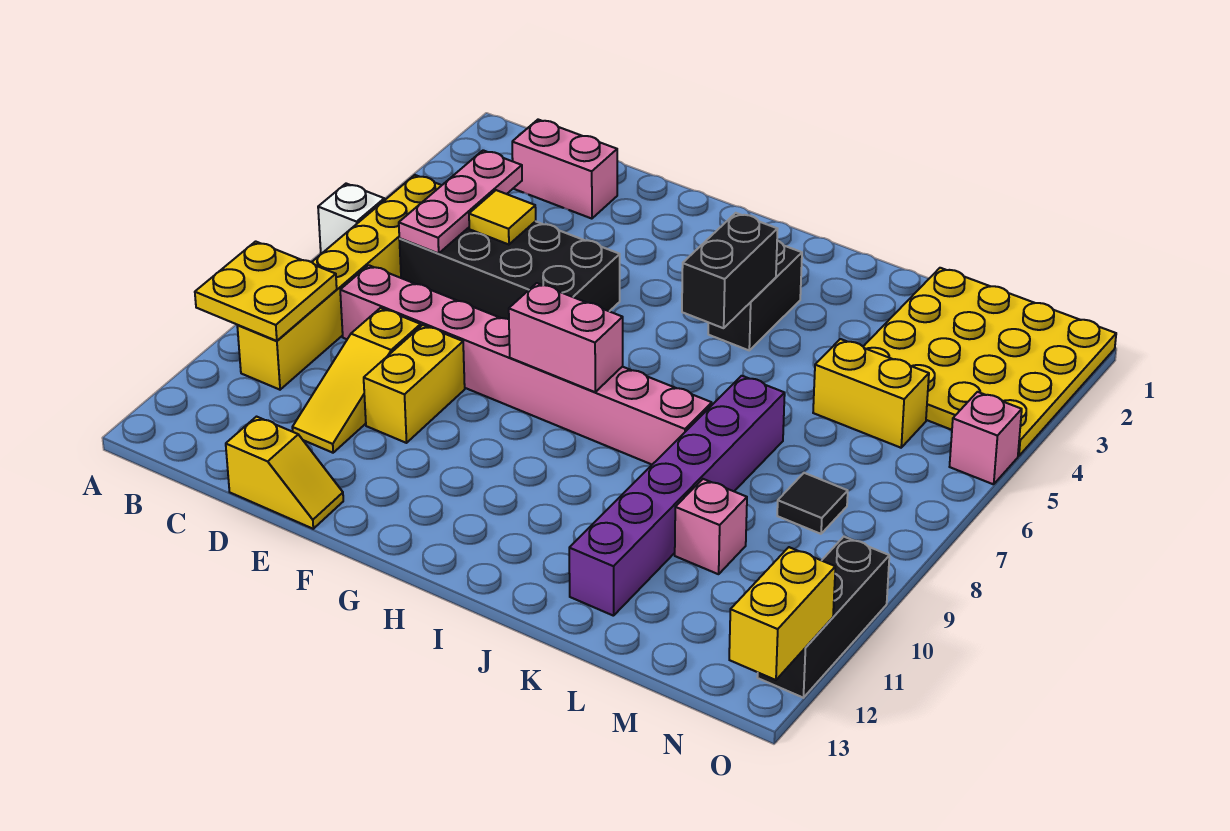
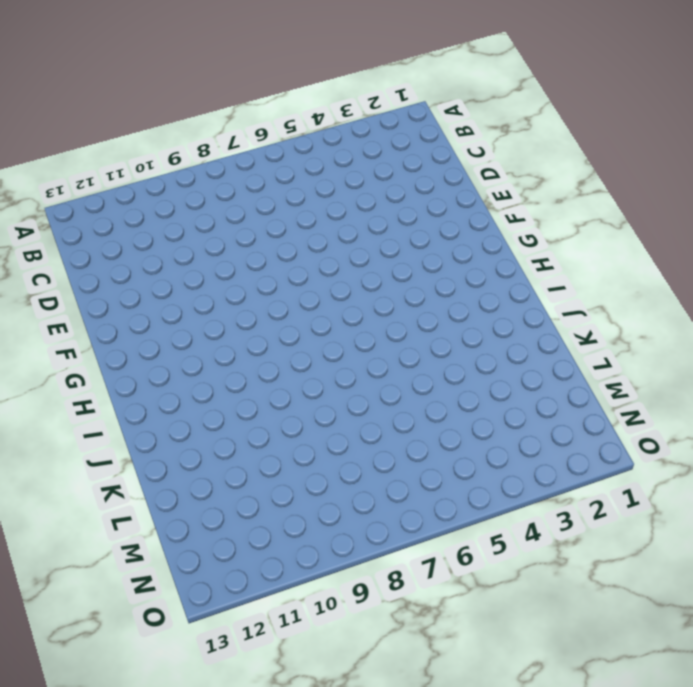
none -> white brick A6 level 1
none -> yellow brick B5:B10 level 1
none -> pink brick C2:D2 level 1

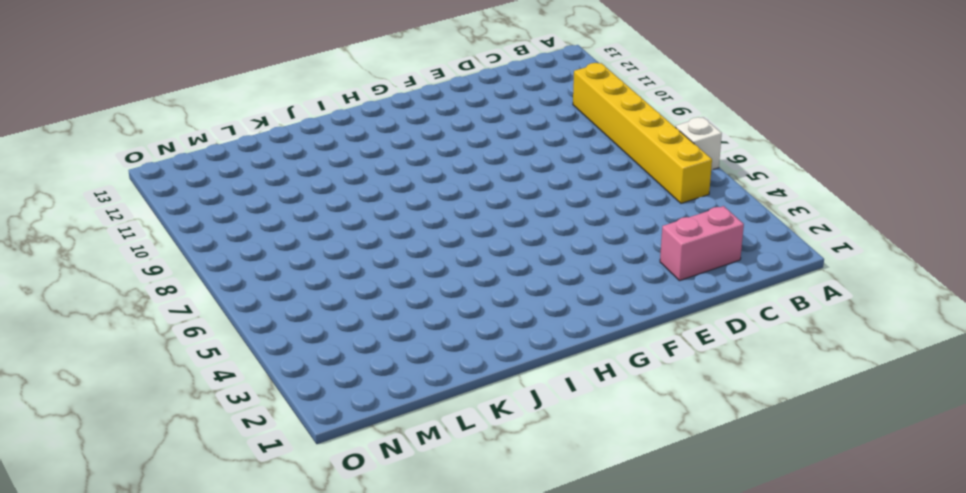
none -> black brick C5:F6 level 1
none -> pink brick C8:J8 level 1
none -> yellow slope D9:D11 level 1 top 9

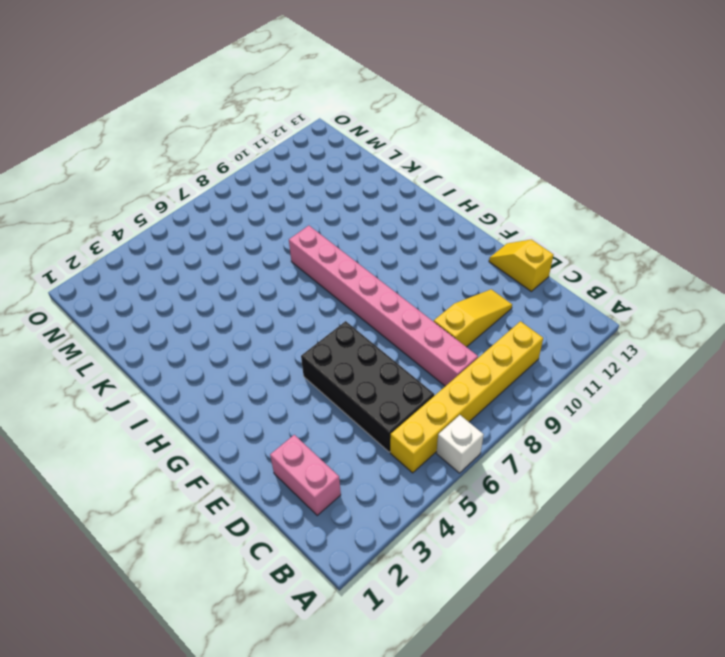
none -> yellow brick E9:E10 level 1
none -> black brick I3:I4 level 1
none -> purple brick K7:K12 level 1

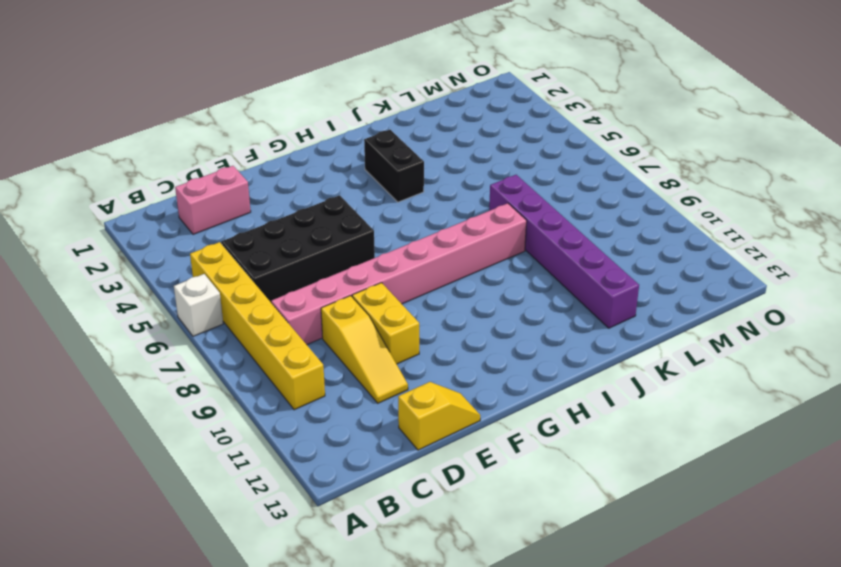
none -> yellow plate L1:O4 level 1
none -> yellow brick L5:M5 level 1
none -> pink brick L10 level 1

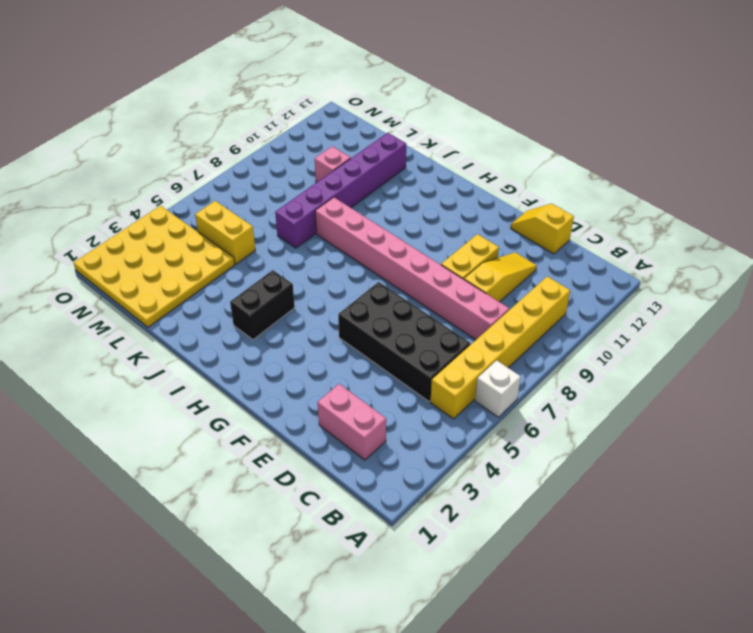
none -> black tile M8 level 1
none -> pink brick O5 level 1
none -> black brick O10:O12 level 1

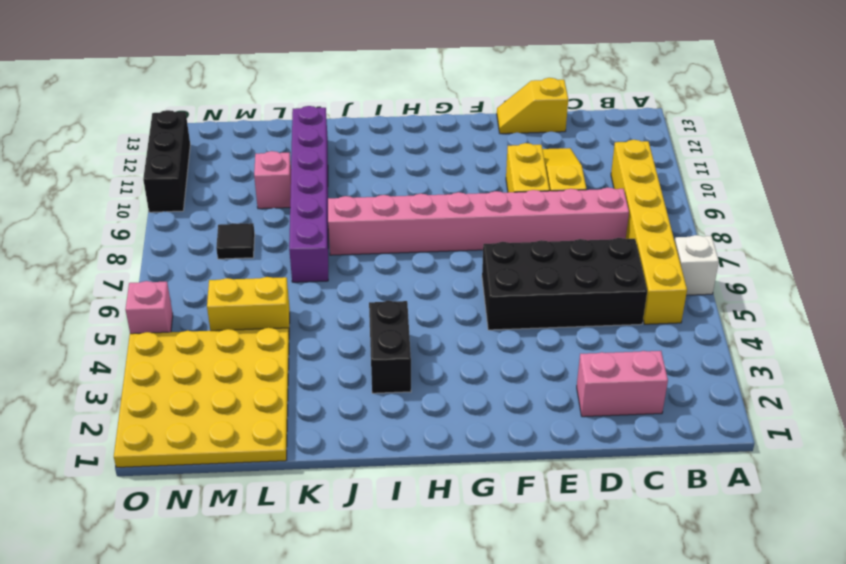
none -> yellow plate A9:B10 level 2
none -> pink plate C4:C6 level 2
none -> yellow tile D5 level 2

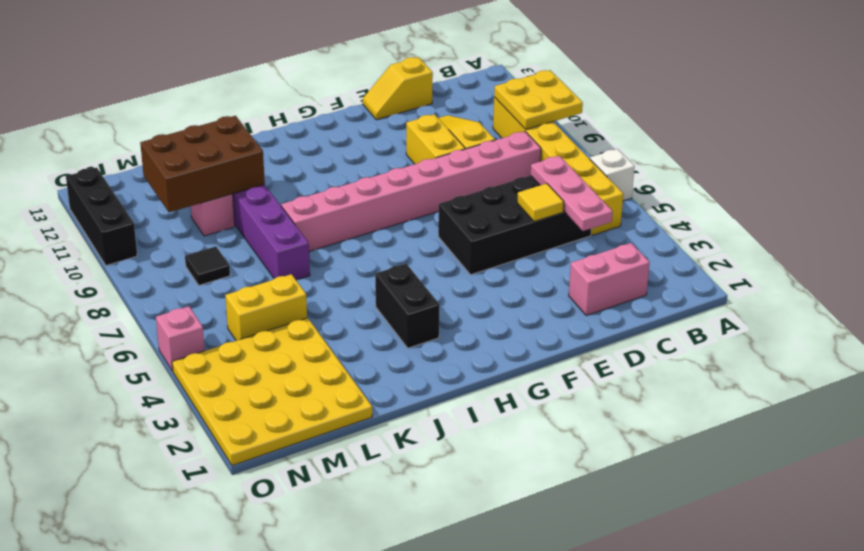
brown brick K10:M11 level 2 -> none
none -> pink brick G8:H8 level 2
none -> black brick I4:I5 level 2
none -> yellow brick O12:O13 level 2

